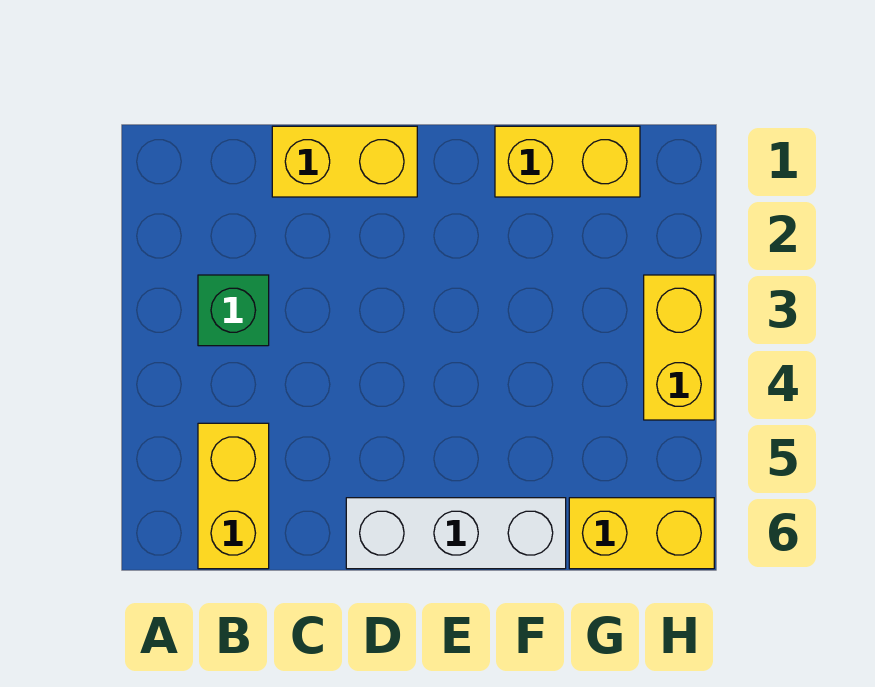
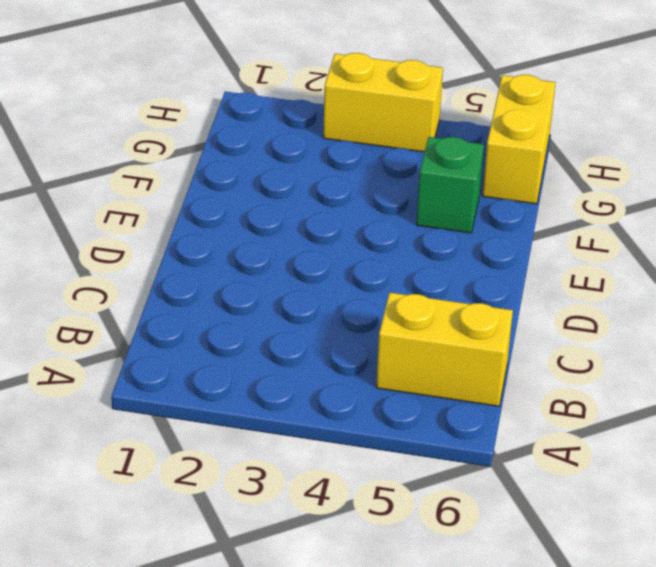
green brick F5 level 1 -> green brick B3 level 1
none -> yellow brick C1:D1 level 1
none -> white brick D6:F6 level 1

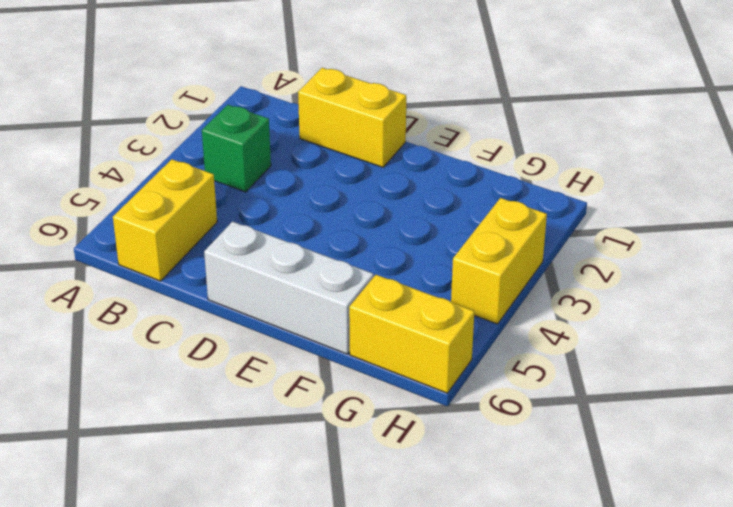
none -> yellow brick F1:G1 level 1

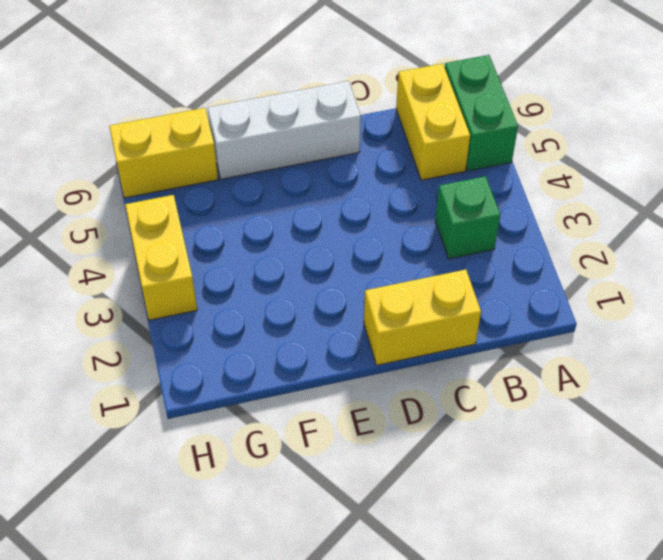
green brick A5:A6 level 1 -> none
none -> yellow brick F1:G1 level 1

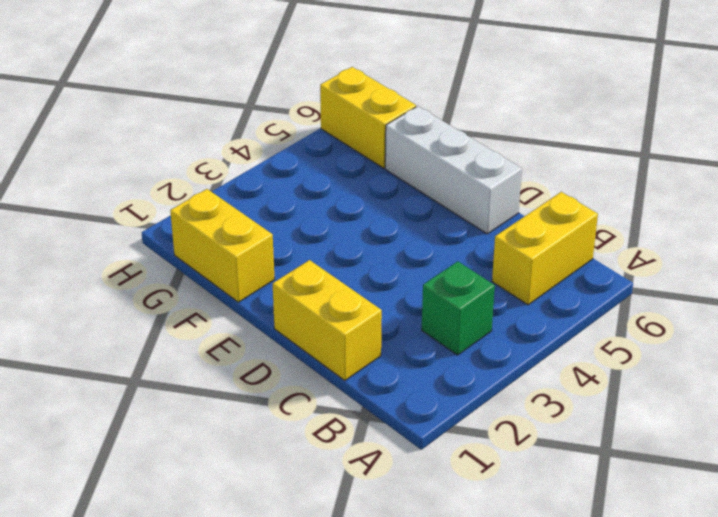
none -> yellow brick H3:H4 level 1

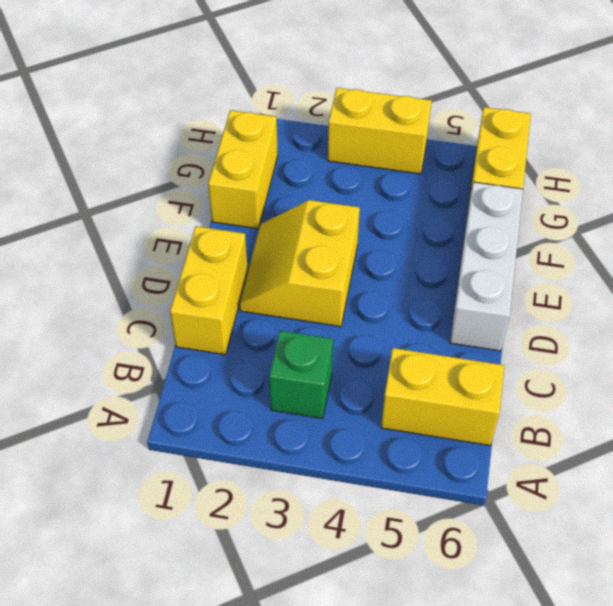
yellow slope D2:E3 level 1 top 3 -> none

